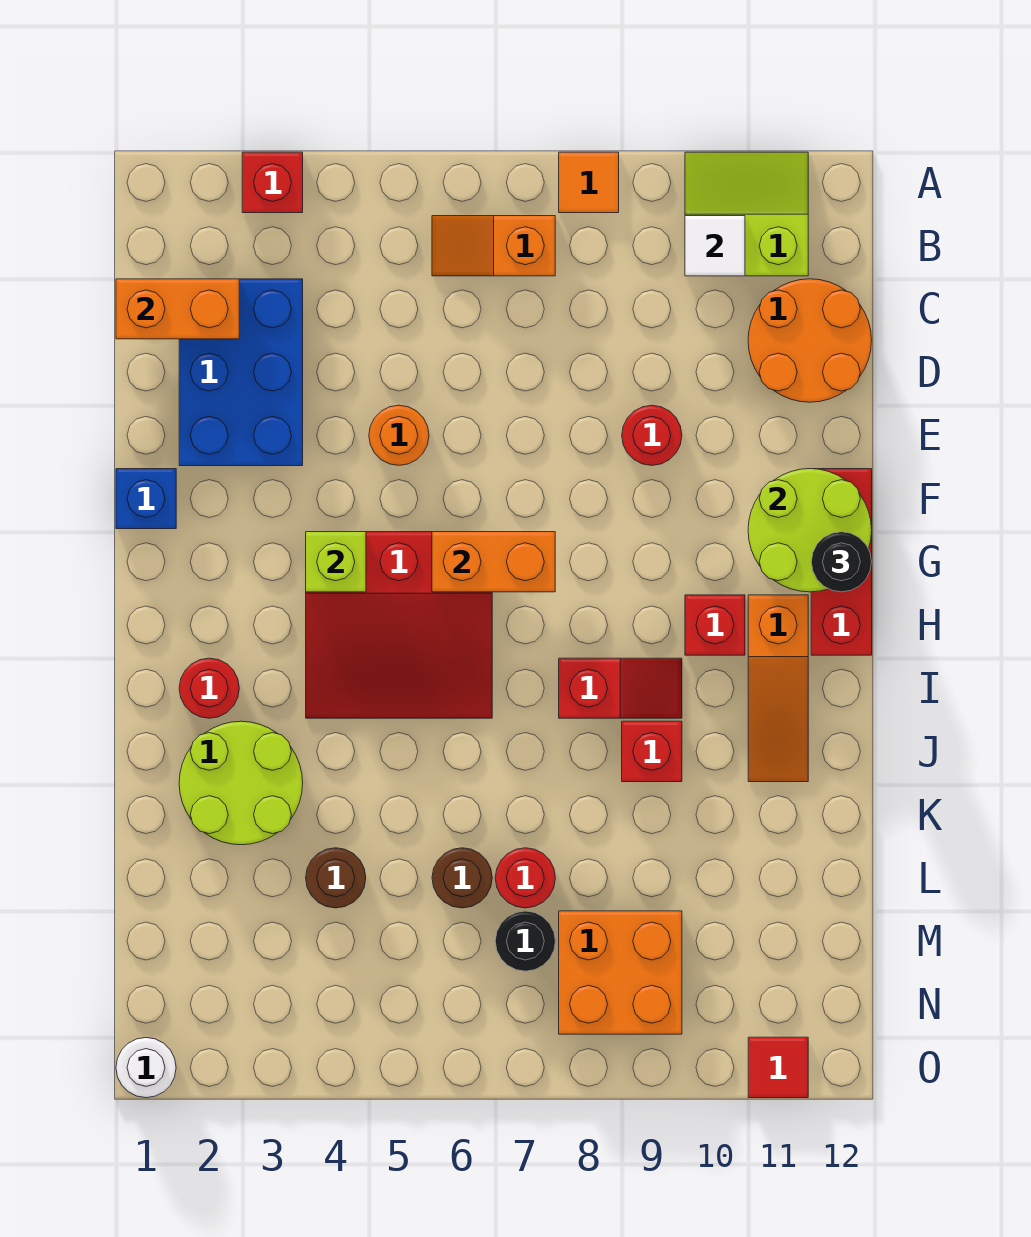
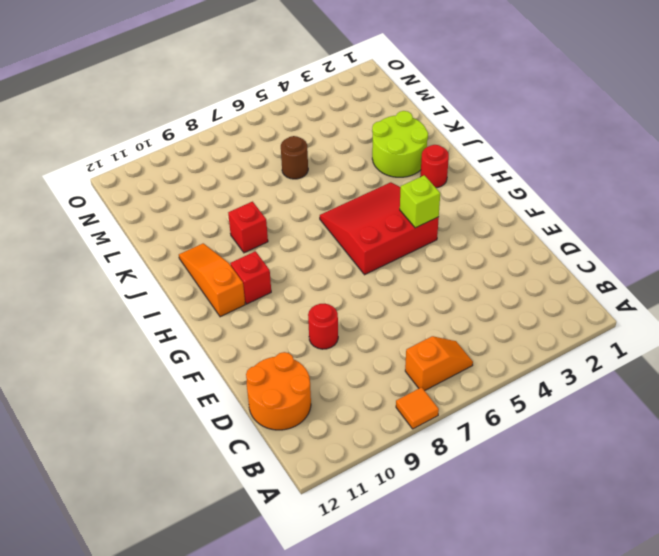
none -> red brick A3 level 1
none -> lime slope A10:B11 level 1 top B
none -> blue brick C2:E3 level 1
none -> orange round brick E5 level 1

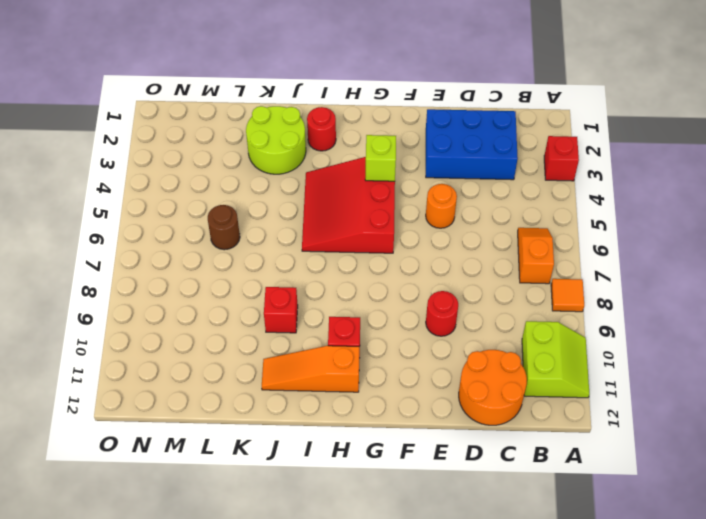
none -> blue brick F1 level 1
none -> red brick F12:H12 level 1
none -> red slope I8:I9 level 1 top 8
none -> brown round brick L4 level 1

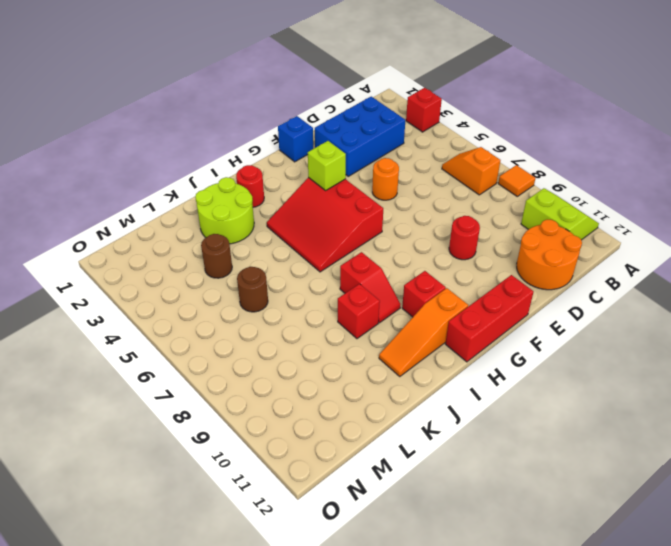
none -> red round brick L7 level 1
none -> black round brick M7 level 1
none -> orange brick M8:N9 level 1
none -> white round brick O1 level 1

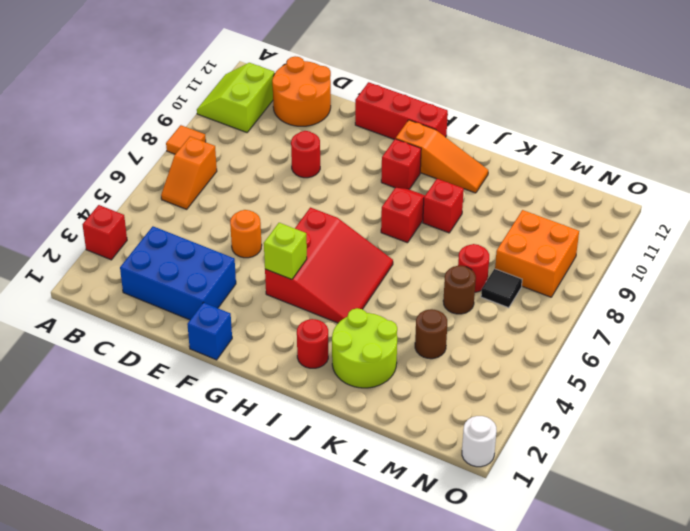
black tile M7 level 1 -> black round brick M7 level 1
none -> red tile O11 level 1
none -> white tile B10 level 2
none -> orange brick C1:C2 level 2
none -> lime round brick F11:G12 level 2

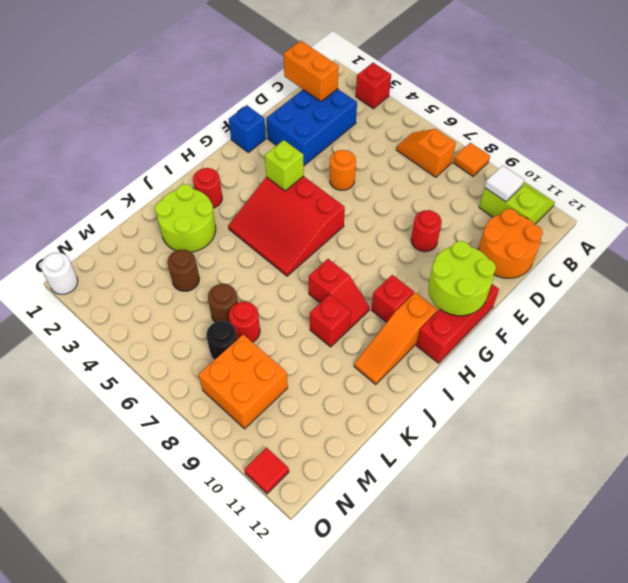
none -> orange brick G6:G7 level 2
none -> black round brick G12 level 3

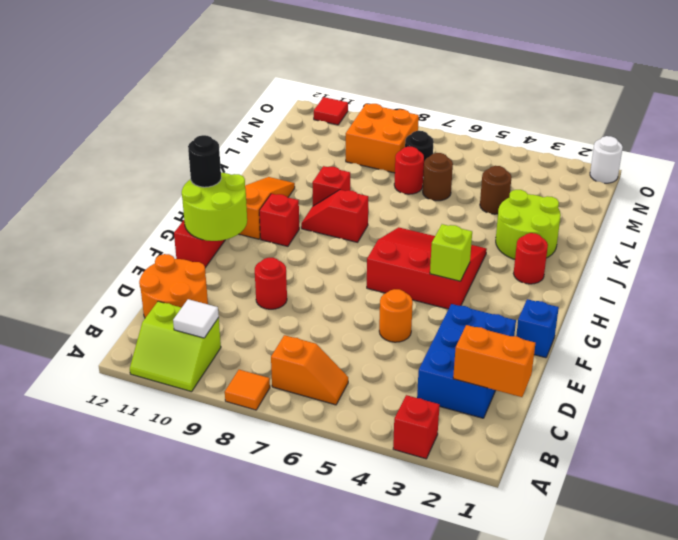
none -> orange brick G6:G7 level 2

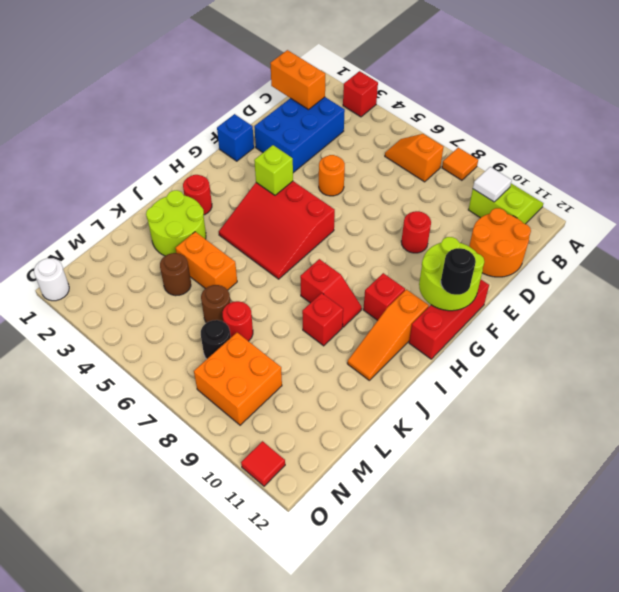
orange brick K4:K5 level 1 -> orange brick G6:G7 level 2

